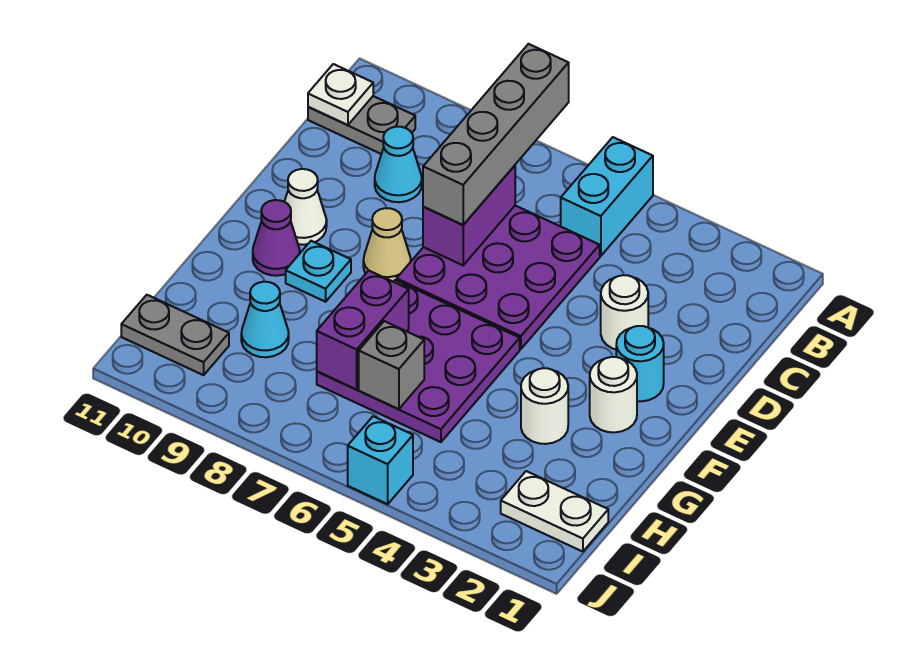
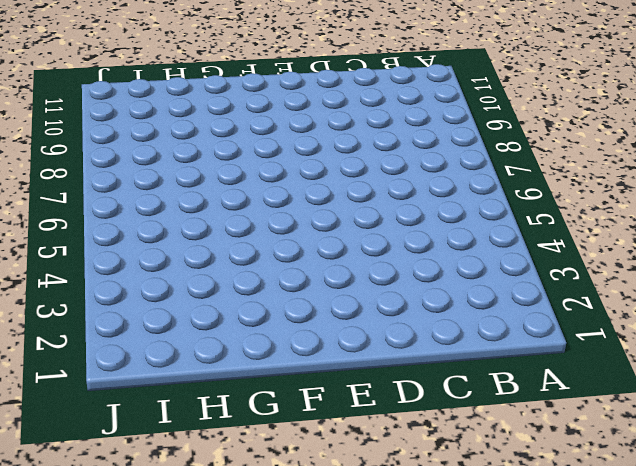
none -> cyan brick A5:B5 level 1
none -> grey plate B10:B11 level 1
none -> purple plate C5:E7 level 1

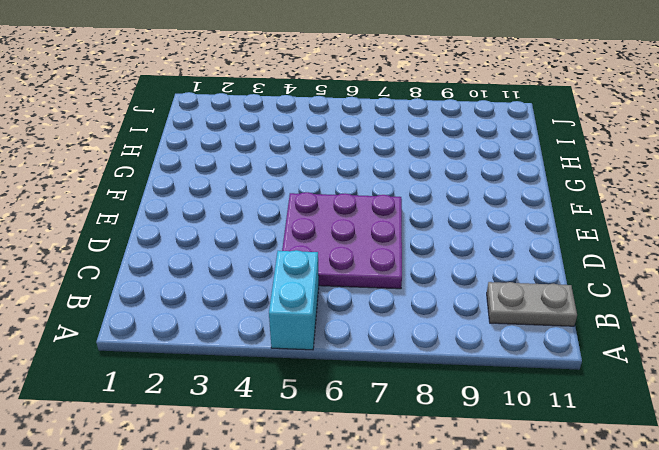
none -> cyan cone C9 level 1
none -> white round brick D3 level 1
none -> cyan round brick E2 level 1

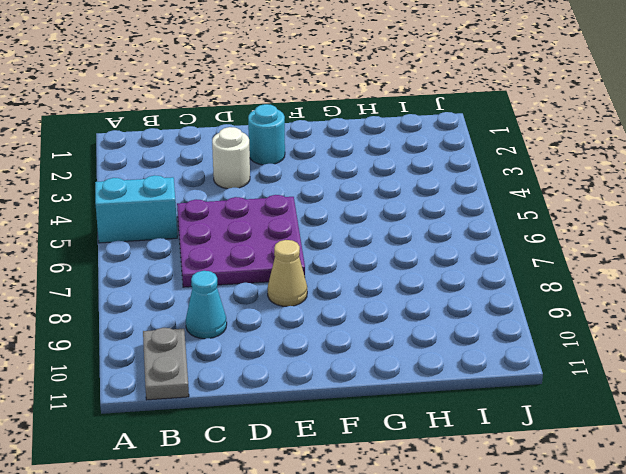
none -> white cone E10 level 1
none -> white round brick F2 level 1
none -> purple plate F5:H7 level 1

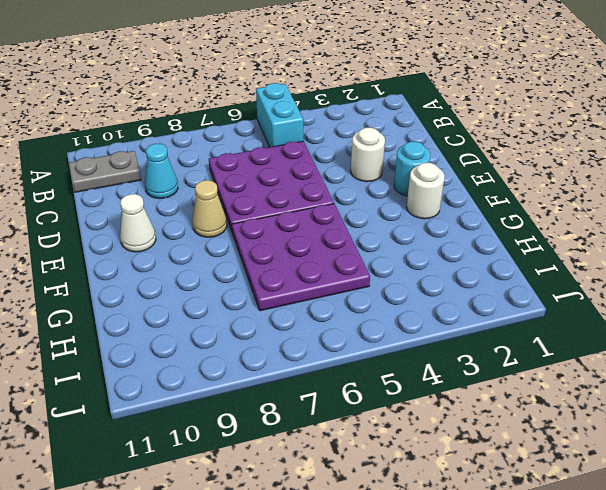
none -> cyan plate F9 level 1
none -> purple cone F10 level 1
none -> white round brick G3 level 1

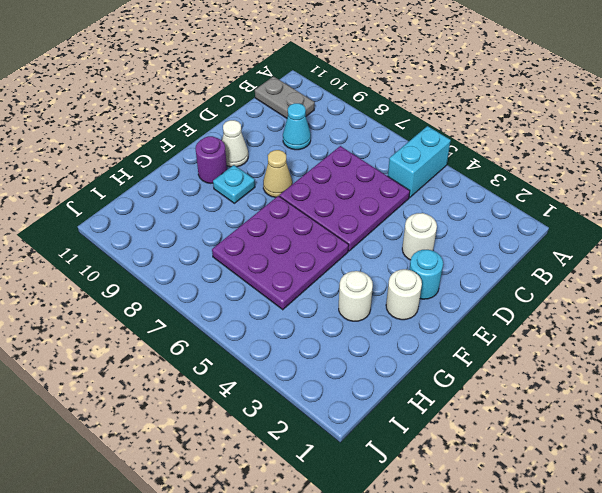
purple round brick F10 level 1 -> purple cone F10 level 1
none -> cyan cone H9 level 1
none -> white plate I1:I2 level 1
none -> grey plate I10:I11 level 1

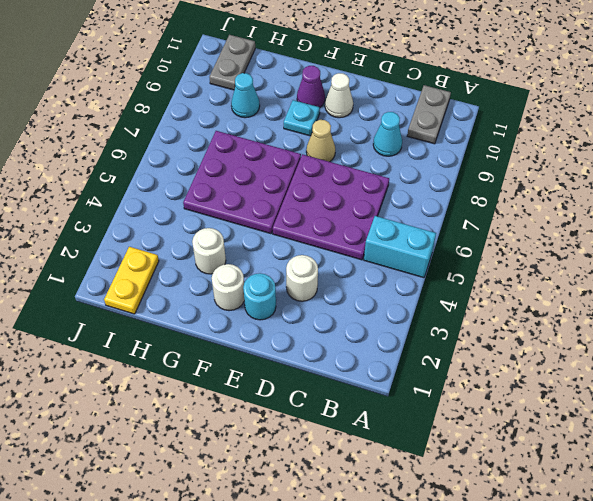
yellow plate I1:I2 level 1 -> white plate I1:I2 level 1
none -> cyan brick J5 level 1
none -> white plate B11 level 2
none -> purple brick C7:D7 level 2

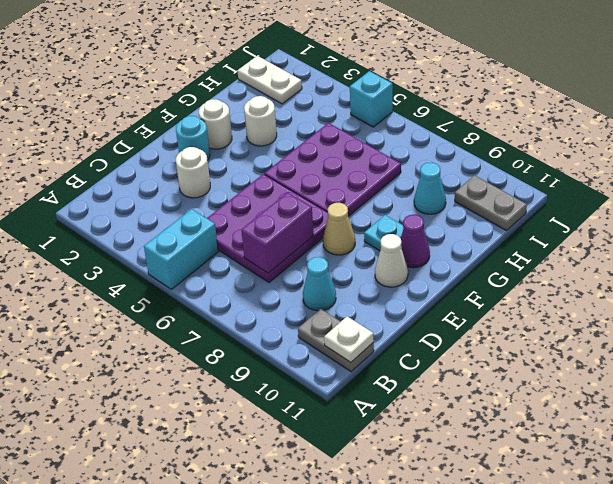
none -> purple brick G7:H7 level 2
none -> grey brick H6 level 2
none -> grey brick A7:D7 level 3

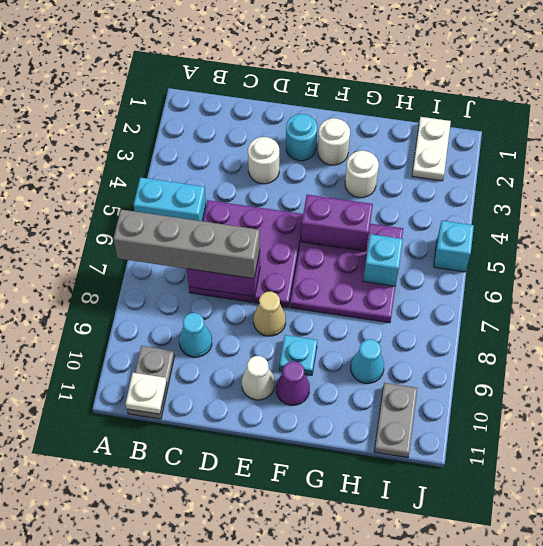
purple brick F5:G5 level 2 -> purple brick G7:H7 level 2
cyan brick H6 level 2 -> grey brick H6 level 2

